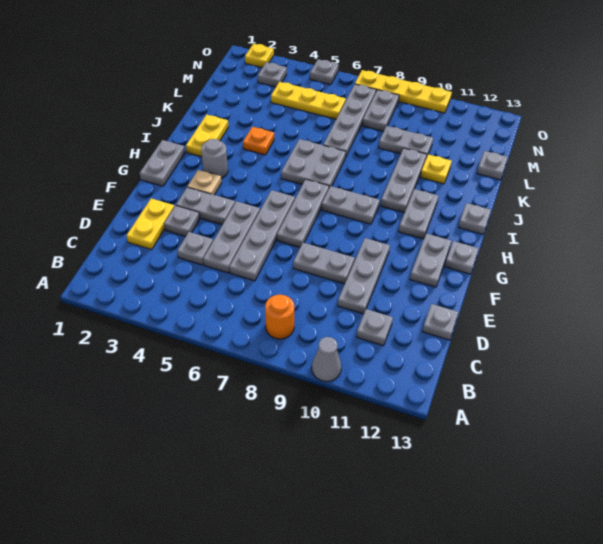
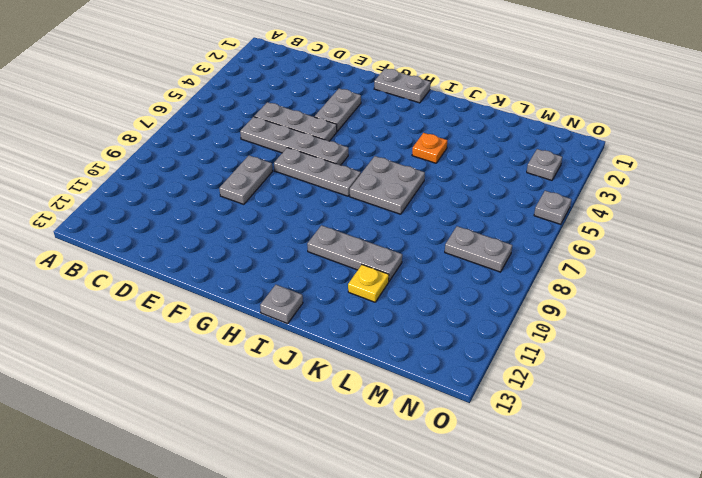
none -> grey cone A10 level 1
none -> orange round brick B8 level 1
none -> grey plate C11 level 1
none -> yellow plate D2:E2 level 1

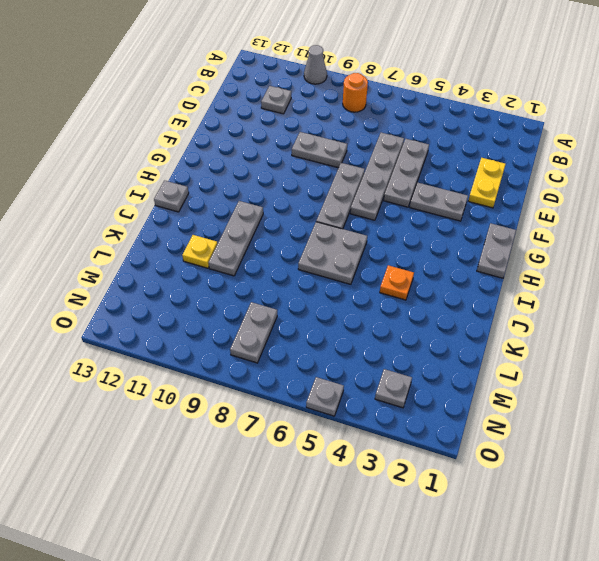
none -> grey plate D4 level 1
none -> grey plate D10:F10 level 1
none -> grey plate D13 level 1
none -> grey plate E3 level 1

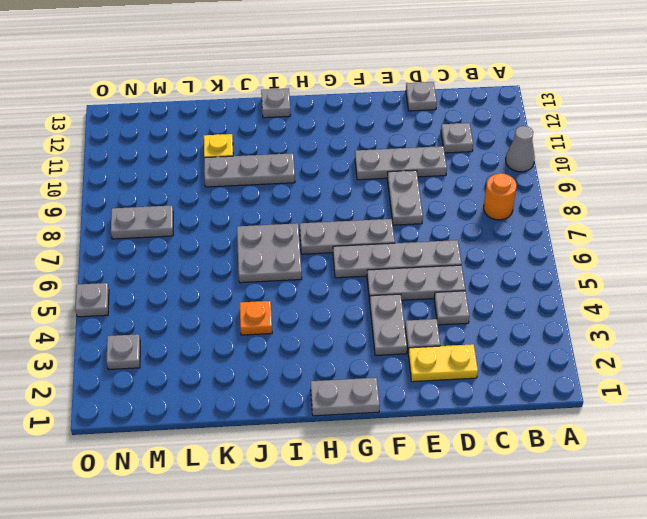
none -> grey plate F12:G12 level 1
none -> tan plate G3 level 1
none -> grey plate G13 level 1
none -> grey round brick H3 level 1

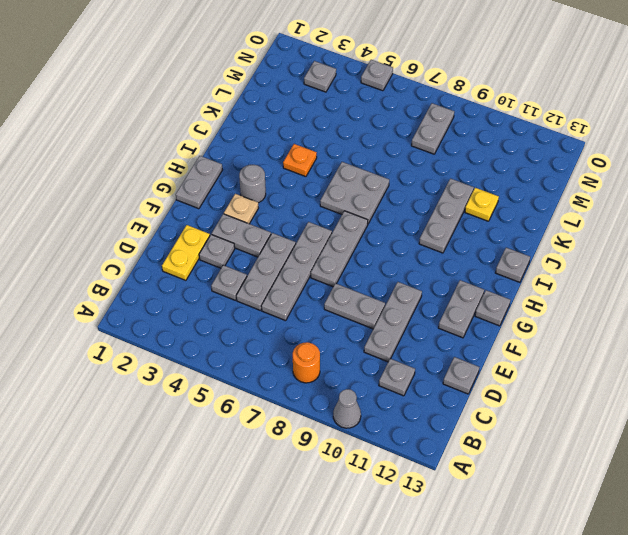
none -> grey plate H8:H9 level 1
none -> grey plate H11:I11 level 1
none -> yellow plate I2:J2 level 1
none -> grey plate K7:N7 level 1

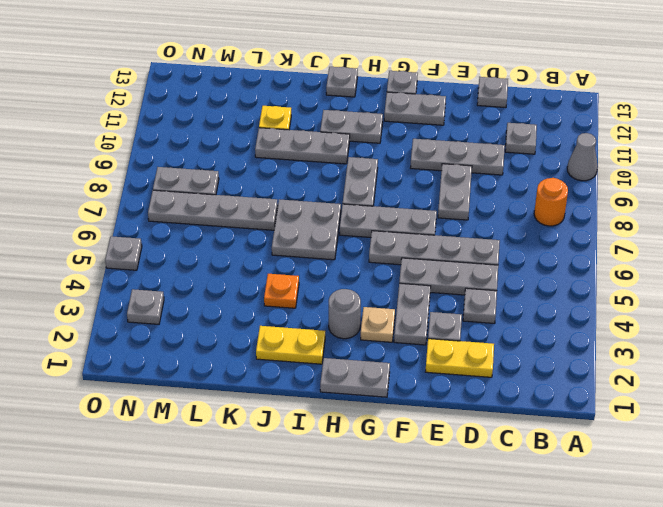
none -> grey plate L9:L10 level 1
none -> grey plate L13 level 1
none -> yellow plate M4:M6 level 1
none -> yellow plate O2 level 1

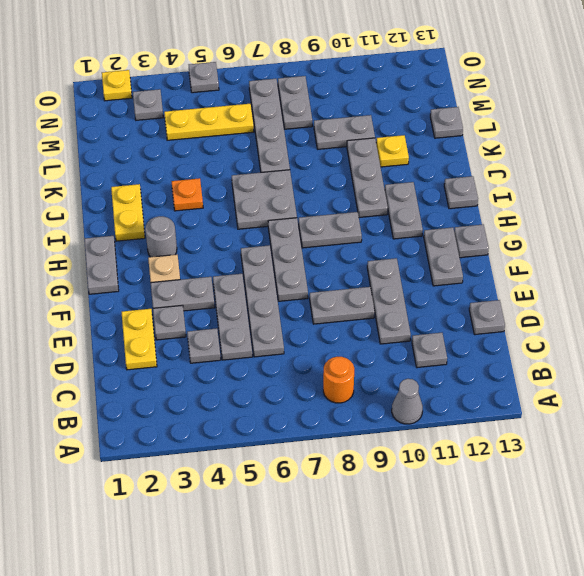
none -> yellow plate O7:O10 level 1

